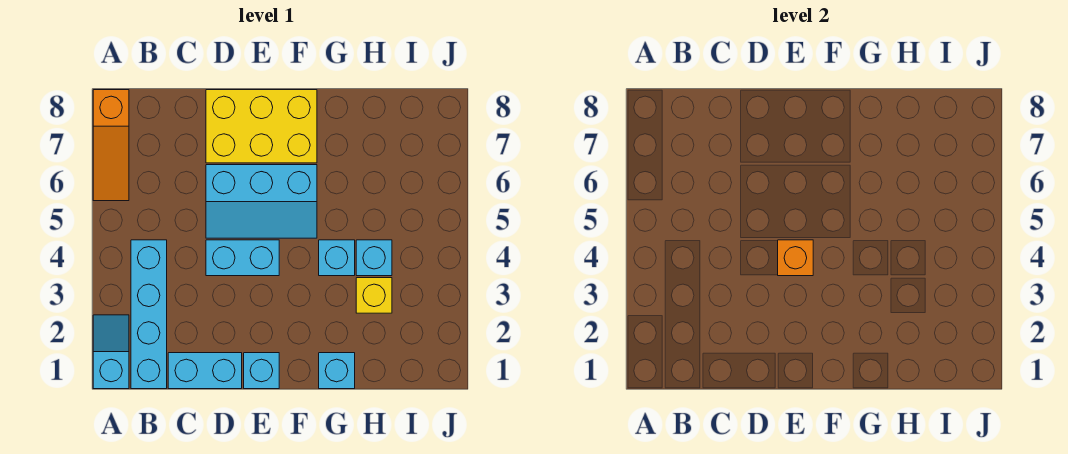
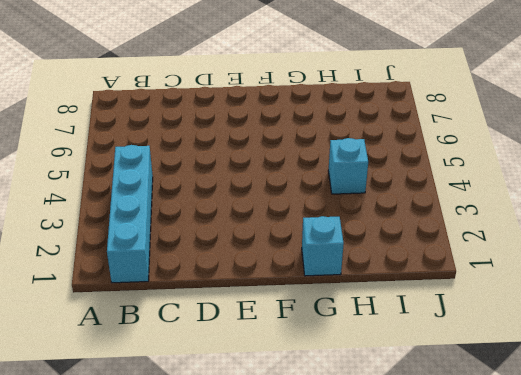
none -> cyan slope A1:A2 level 1 top 1
none -> orange slope A6:A8 level 1 top 8
none -> cyan brick C1:D1 level 1

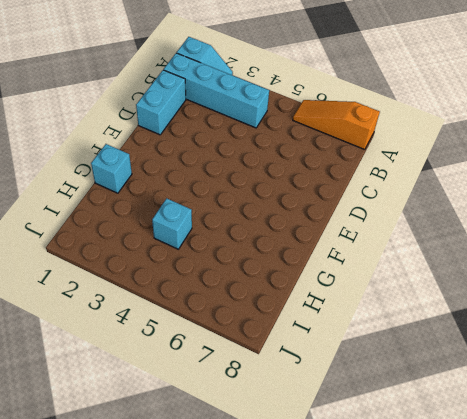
none -> cyan brick D4:E4 level 1
none -> cyan slope D5:F6 level 1 top 6
none -> yellow brick D7:F8 level 1

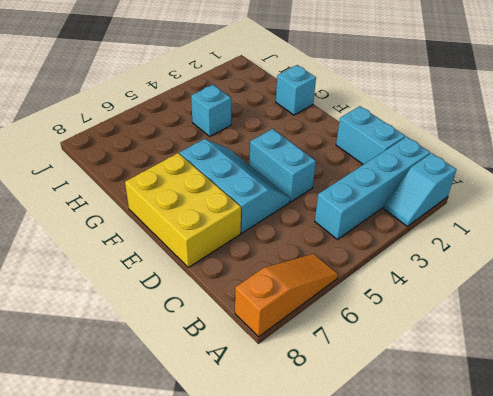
none -> cyan brick E1 level 1
none -> cyan brick G4 level 1
none -> yellow brick H3 level 1

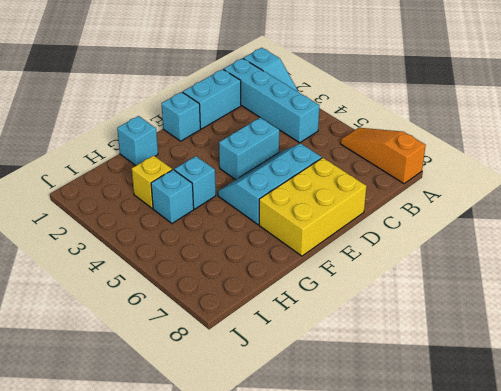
none -> orange brick E4 level 2

